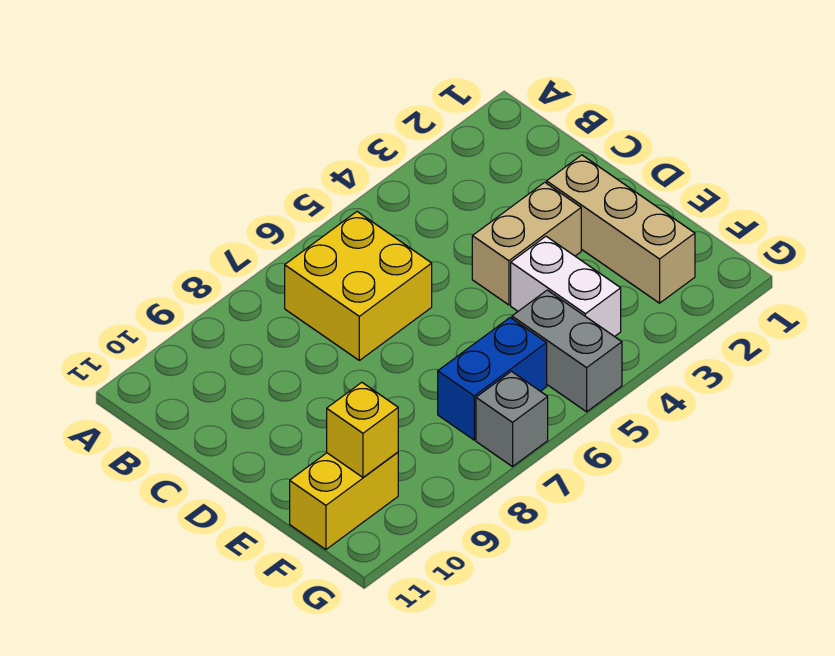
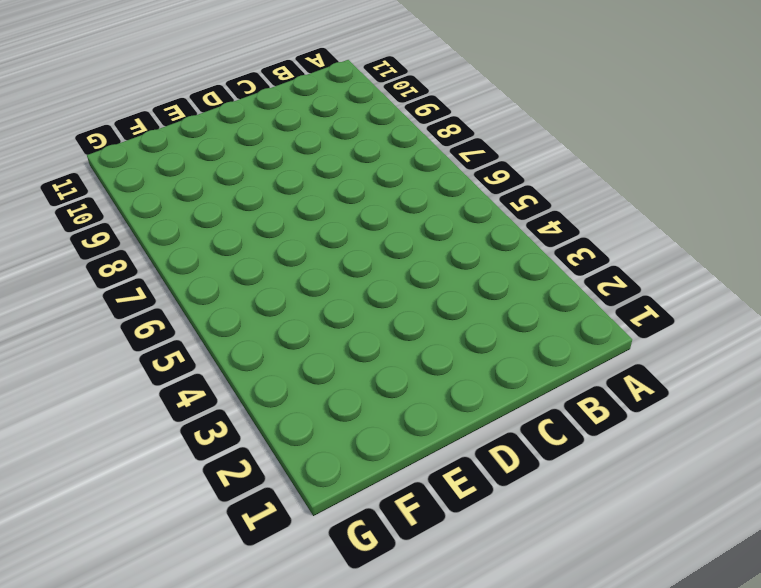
none -> yellow brick B6:C7 level 1
none -> tan brick D2:F2 level 1

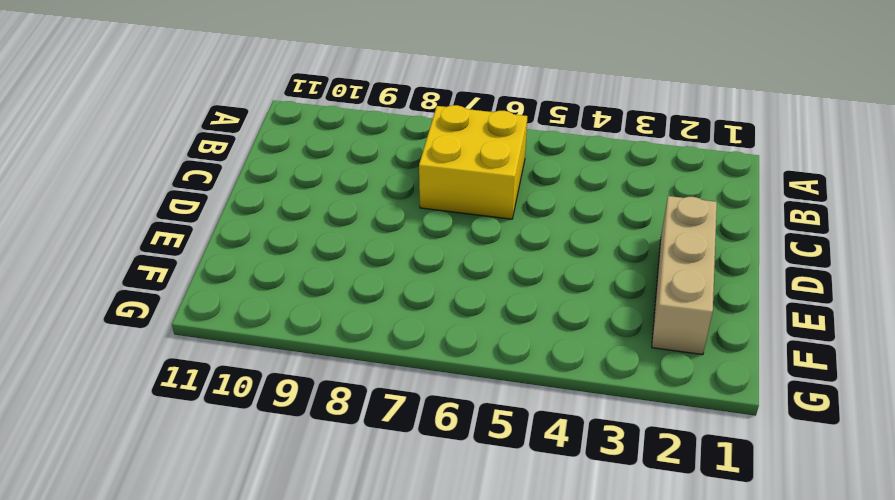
none -> tan brick D3:D4 level 1
none -> white brick E4:F4 level 1

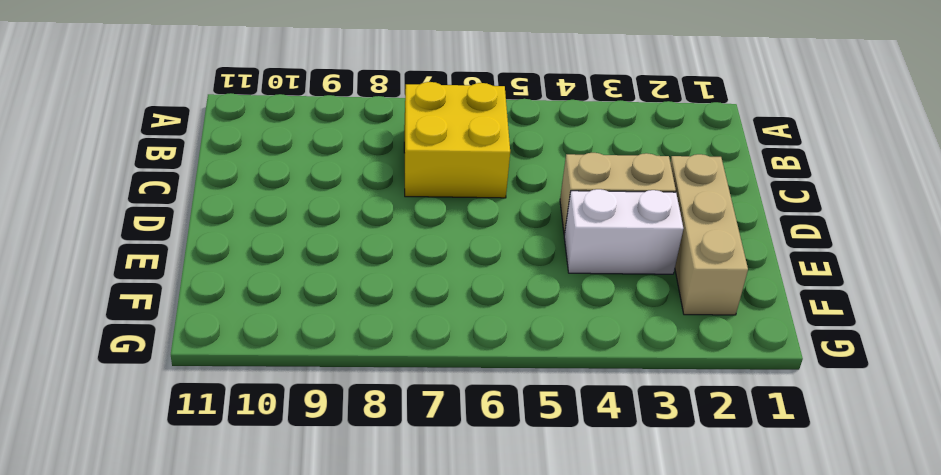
white brick E3:E4 level 1 -> white brick E4:F4 level 1
none -> grey brick F5:G5 level 1
none -> blue brick F6:F7 level 1

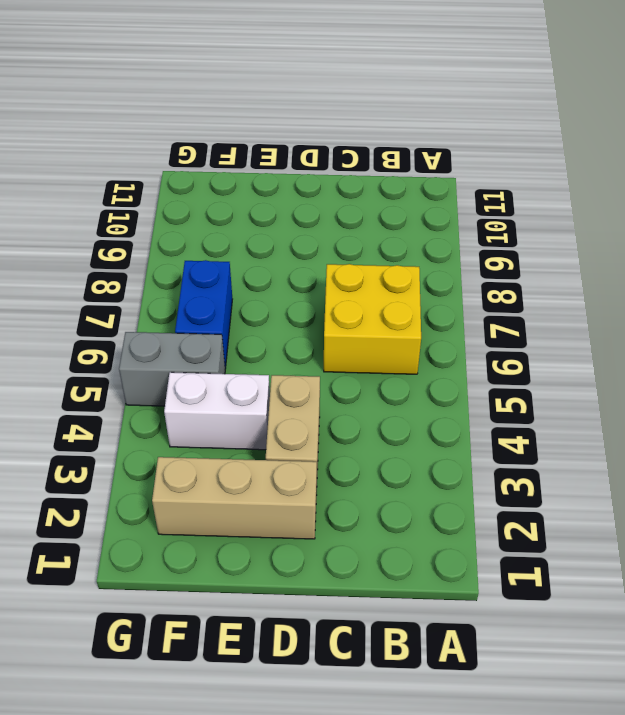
none -> yellow brick F10:F11 level 1
none -> grey brick G7 level 1

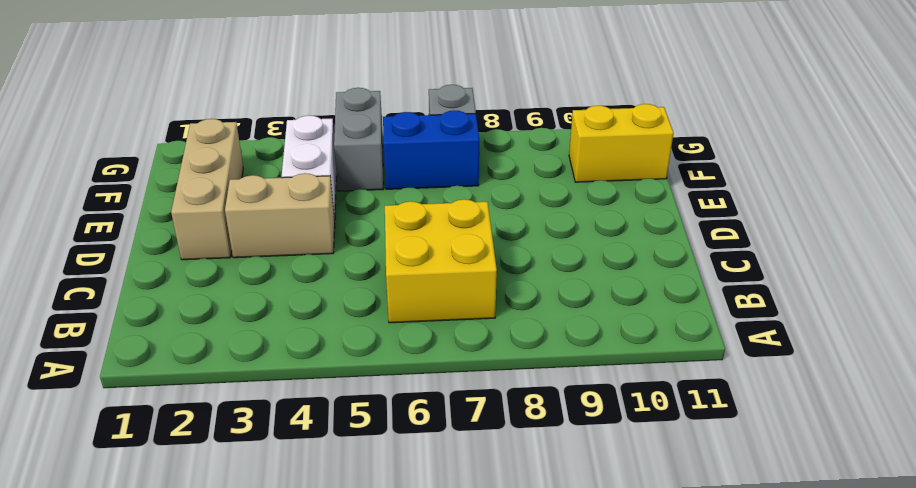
none -> yellow brick F10 level 2

